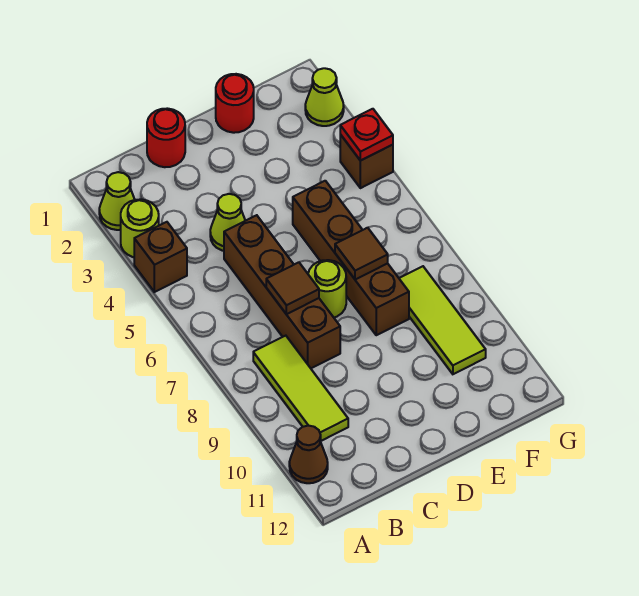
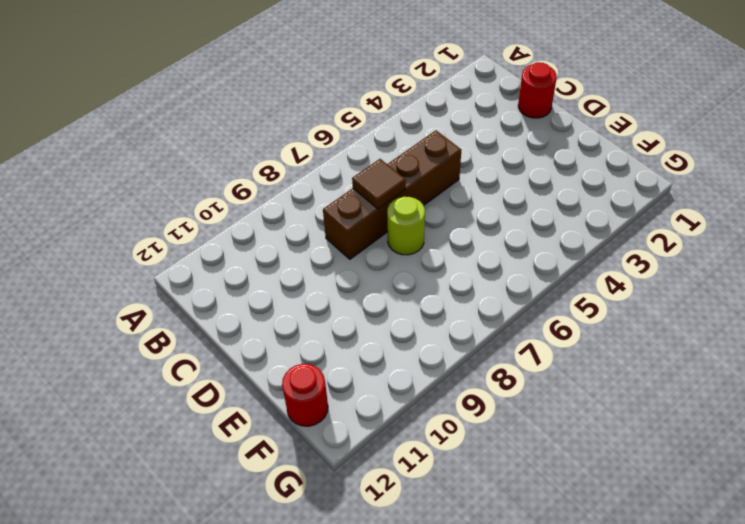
red round brick F12 level 1 -> red round brick E1 level 1
none -> lime cone A2 level 1
none -> lime round brick A3 level 1
none -> brown brick A4 level 1

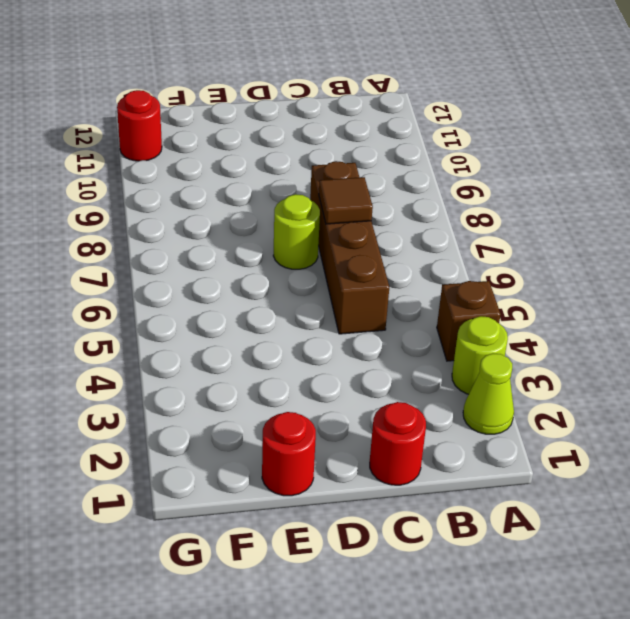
red round brick G11 level 1 -> none
none -> brown cone A11 level 1
none -> lime tile B8:B10 level 1
none -> lime cone C4 level 1

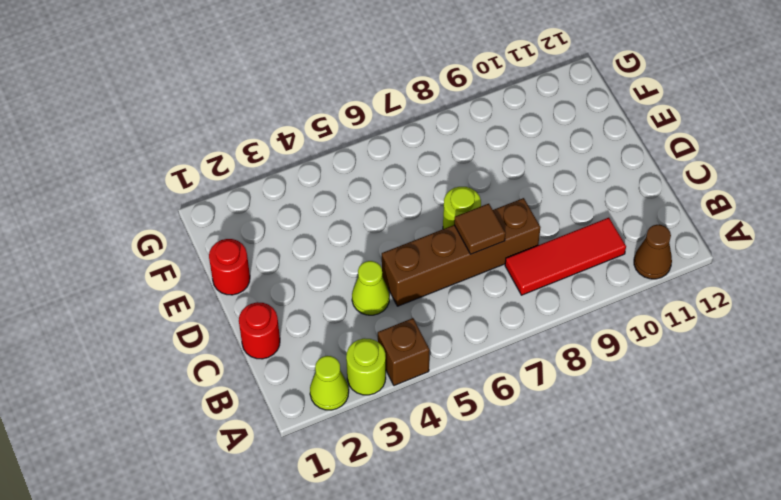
red tile B8:B10 level 1 -> lime tile B8:B10 level 1
none -> brown brick E5:E8 level 1
none -> lime tile F8:F10 level 1
none -> lime cone G2 level 1

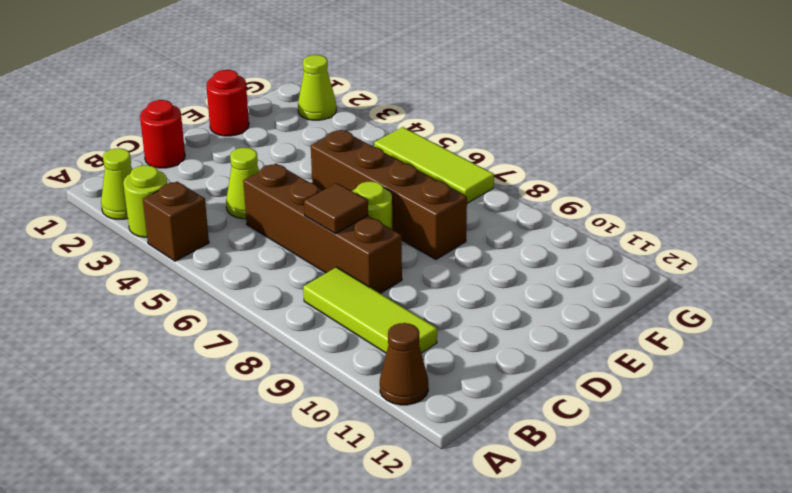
lime tile G5:G7 level 1 -> lime tile F8:F10 level 1
none -> brown brick G4 level 1
none -> brown tile E7 level 2
none -> red plate G4 level 2

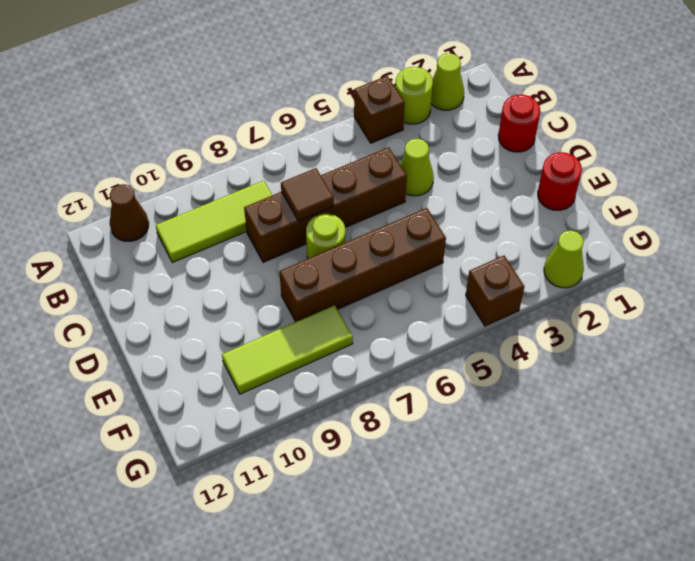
none -> brown tile E7 level 2
none -> red plate G4 level 2

